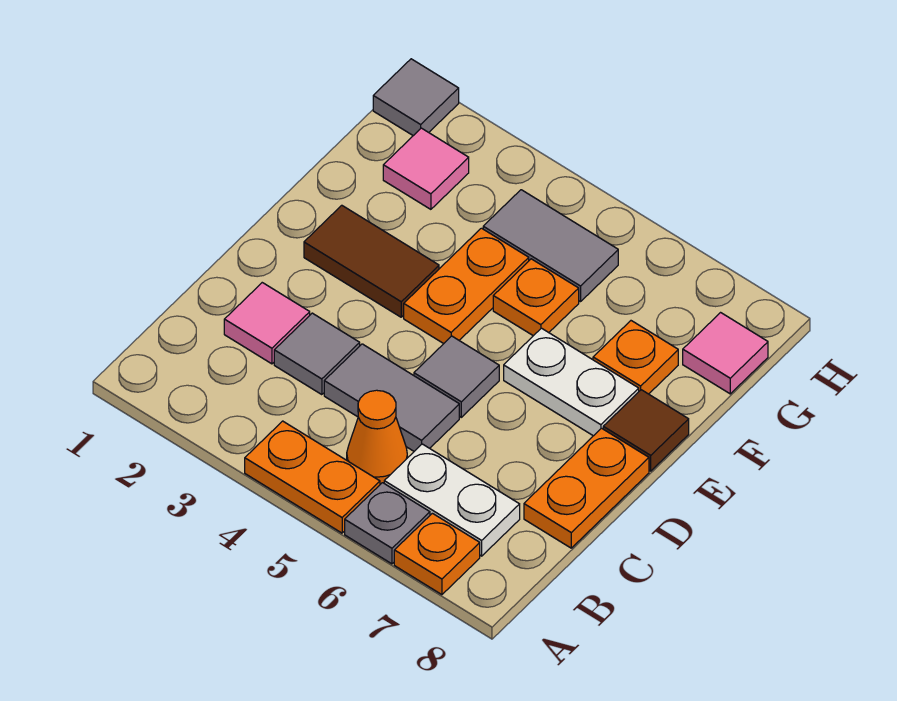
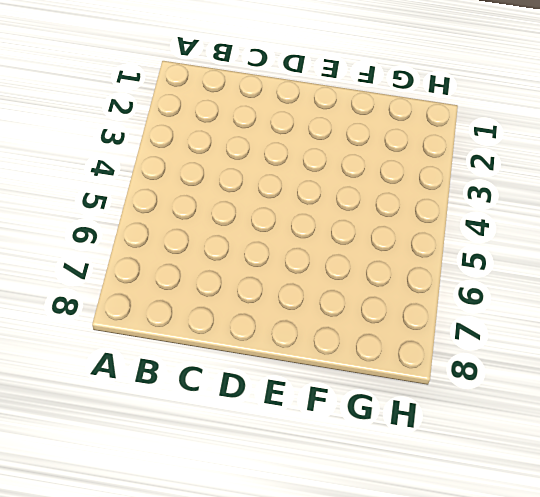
none -> orange plate A4:A5 level 1
none -> grey plate A6 level 1
none -> orange plate A7 level 1

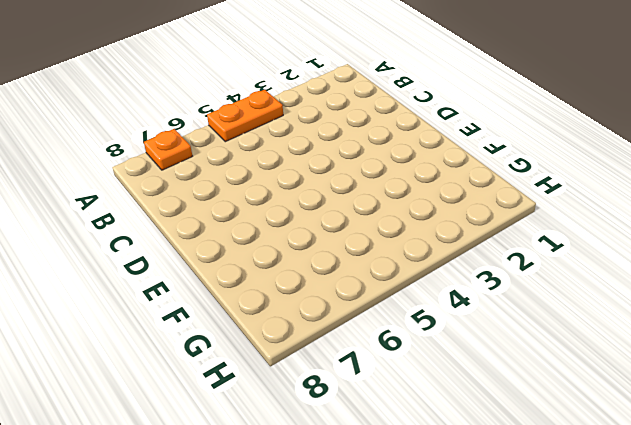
none -> grey plate A6 level 1
none -> orange cone B5 level 1
none -> white plate B6:B7 level 1

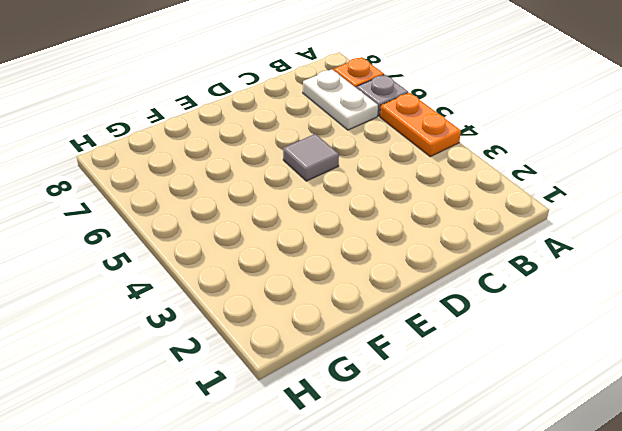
none -> orange cone B5 level 1
none -> pink tile C2 level 1
none -> grey tile C3 level 1

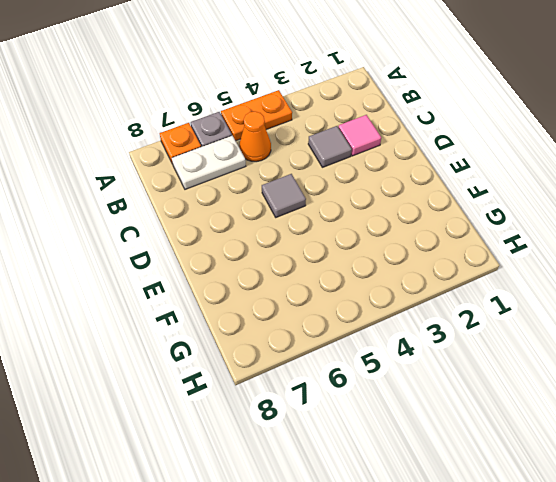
none -> grey tile C4:C5 level 1
none -> orange plate C8:D8 level 1
none -> brown tile E2:E3 level 1

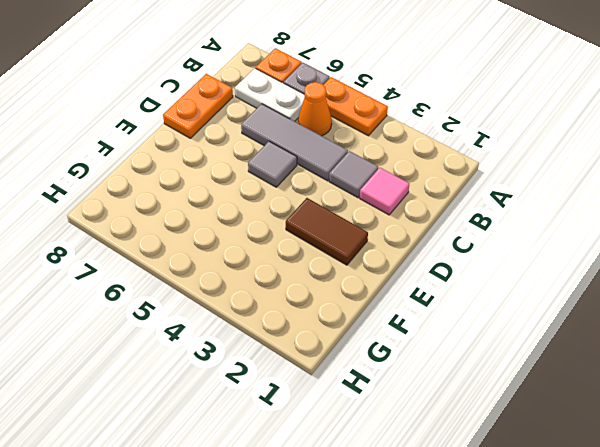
grey tile C4:C6 level 1 -> grey tile C4:C5 level 1
none -> orange plate E4:F4 level 1
none -> white plate E6:E7 level 1
none -> brown tile E8 level 1

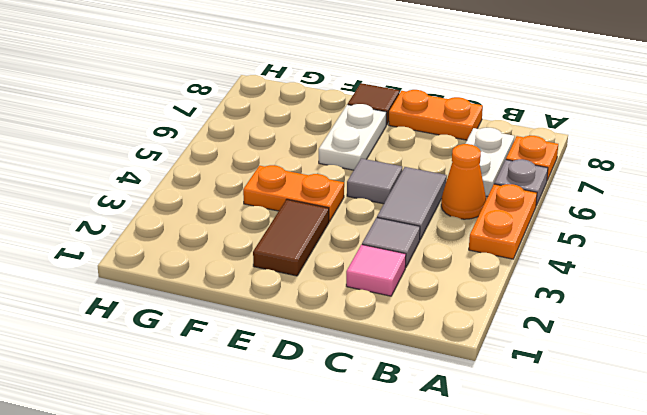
none -> orange plate F5 level 1
none -> orange plate F7 level 1
none -> pink tile G2 level 1

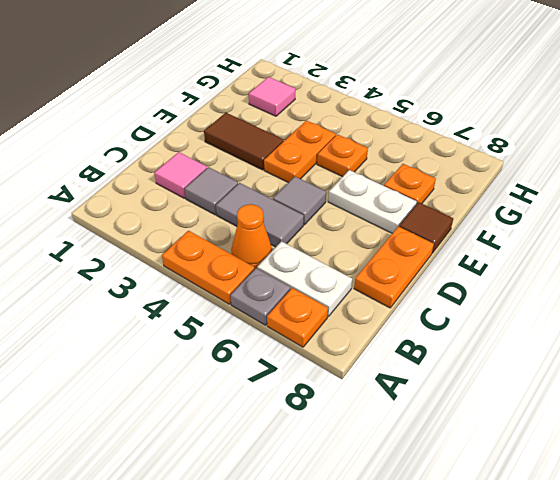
none -> grey tile G4:G5 level 1
none -> pink tile G8 level 1
none -> grey tile H1 level 1

